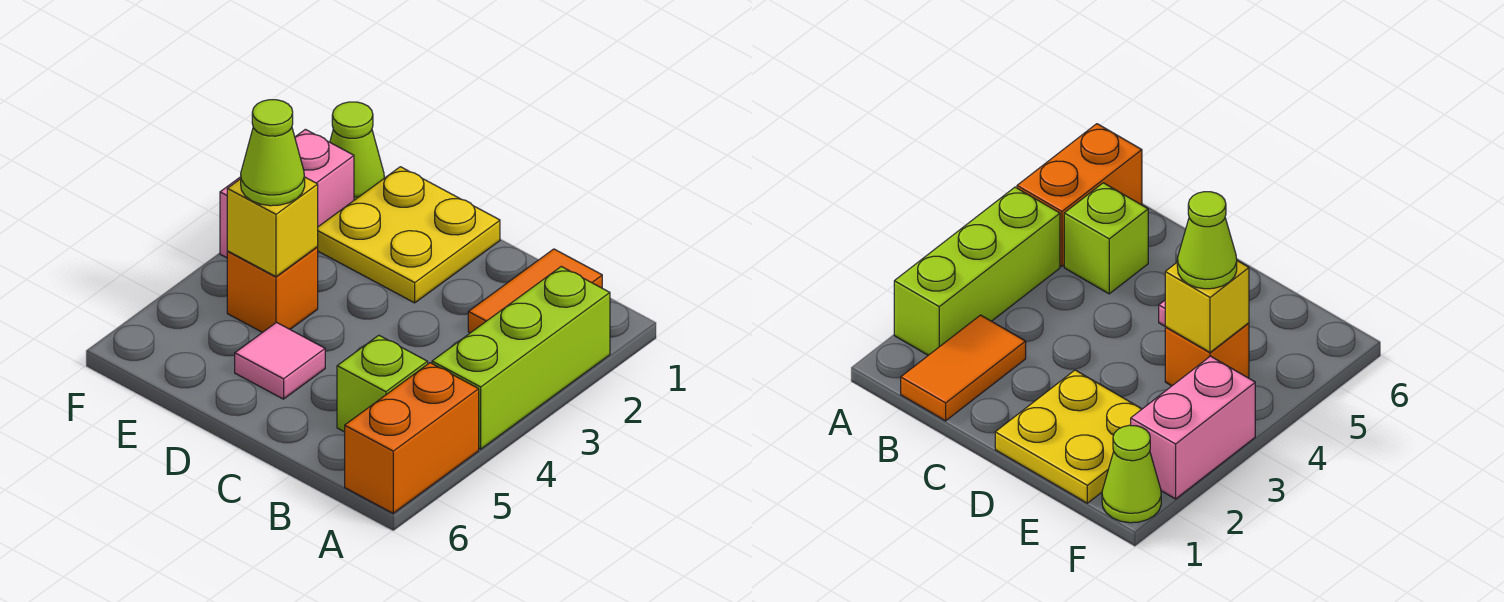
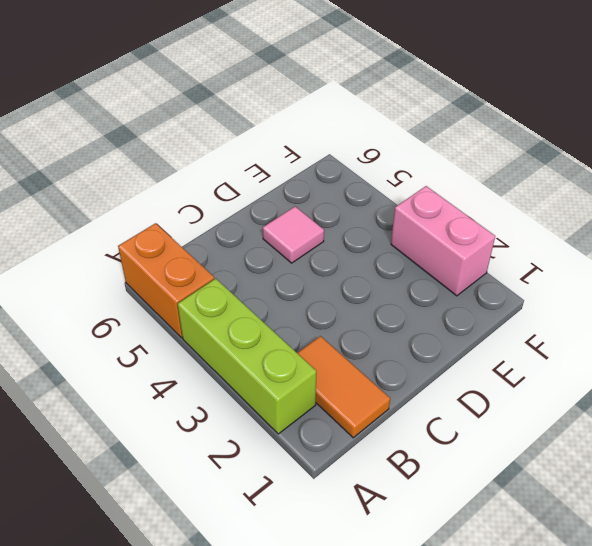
none -> lime brick B5 level 1
none -> yellow plate D1:E2 level 1

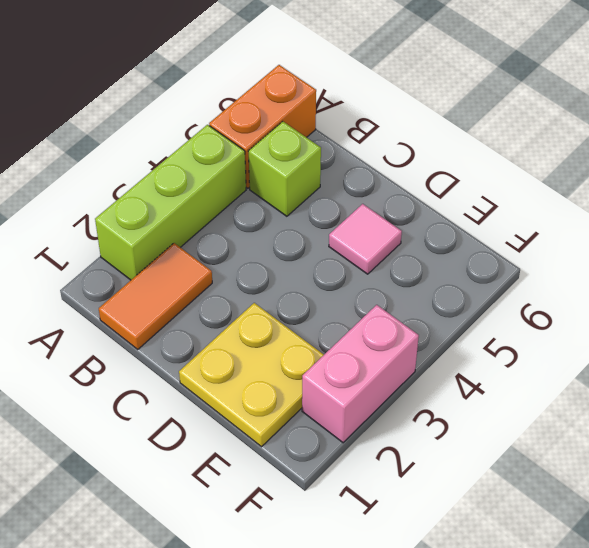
none -> orange brick E4 level 1
none -> lime cone F1 level 1

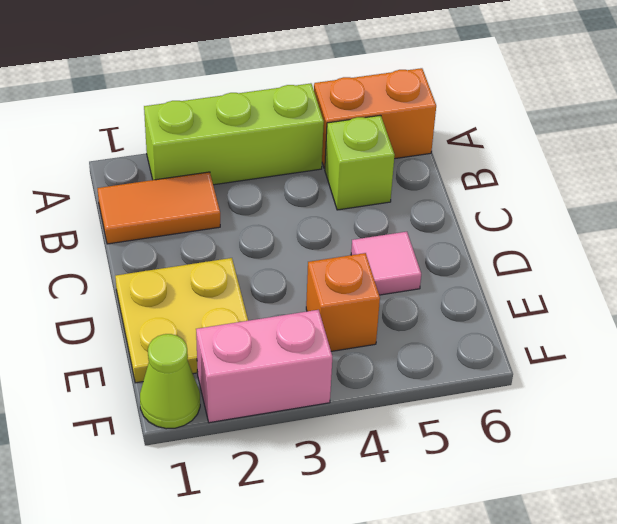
none -> yellow brick E4 level 2
none -> lime cone E4 level 3

